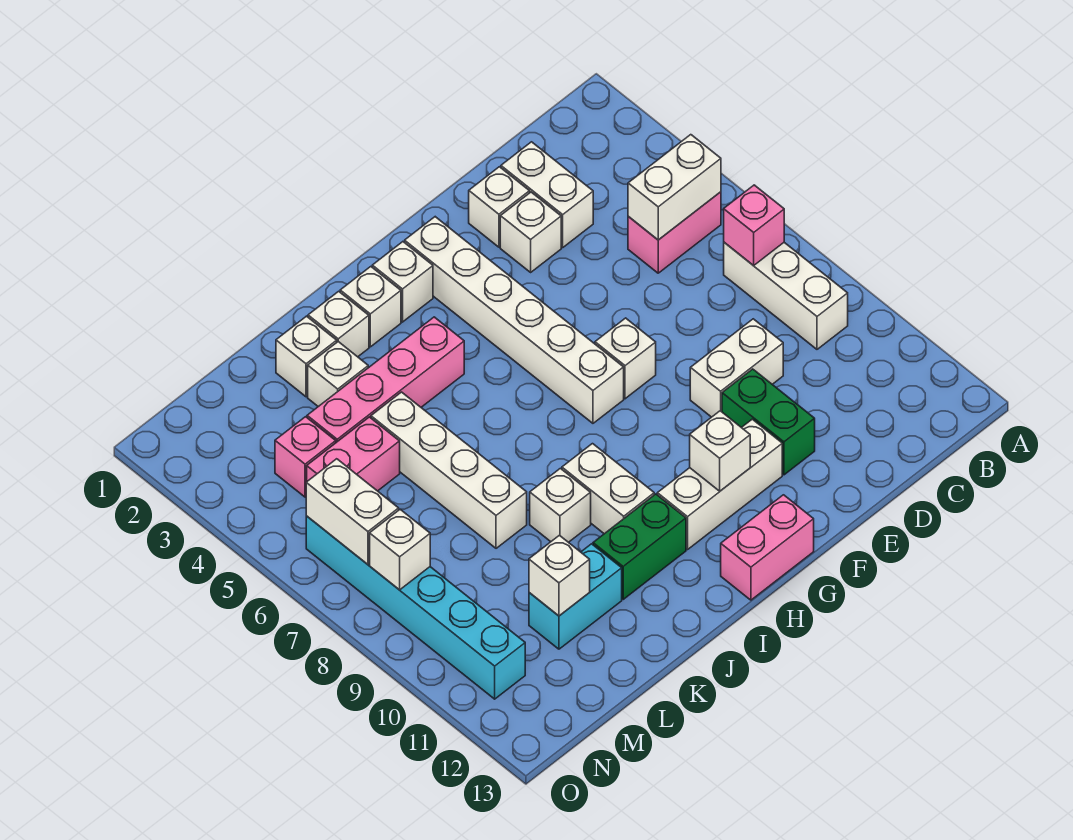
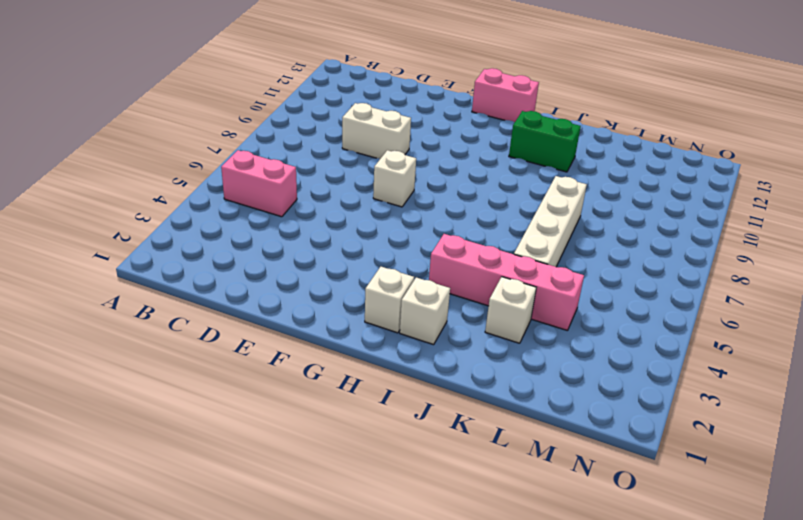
none -> white brick B7:B9 level 1
none -> white brick D2:D3 level 1
none -> white brick E2 level 1
none -> white brick E3 level 1

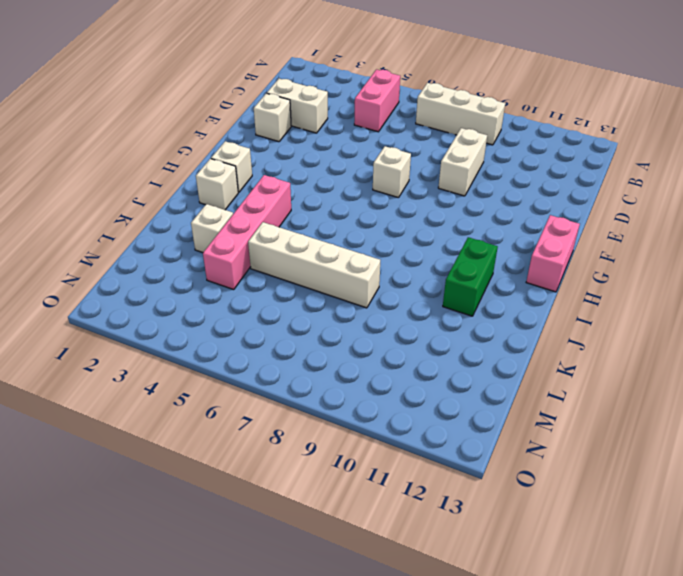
none -> white brick E3 level 1
none -> green brick E10:E11 level 1
none -> white brick F11:H11 level 1
none -> white brick G2:G7 level 1

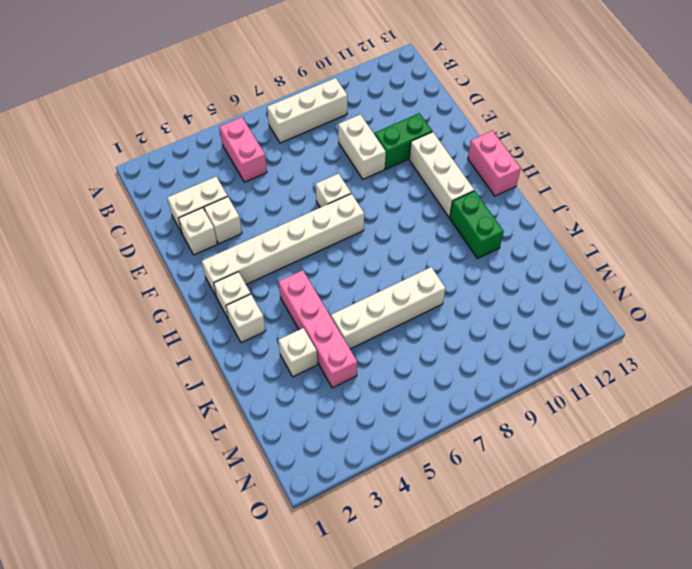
none -> white brick I9:I10 level 1
none -> white brick J2 level 1
none -> white brick J9 level 1
none -> white brick K2 level 1

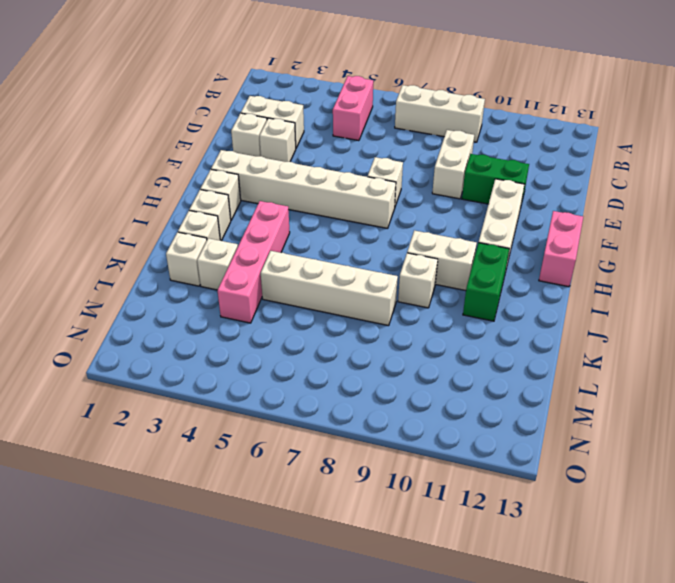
none -> cyan brick K11:L11 level 1
none -> pink brick L5:M5 level 1
none -> pink brick M4 level 1
none -> cyan brick N6:N11 level 1

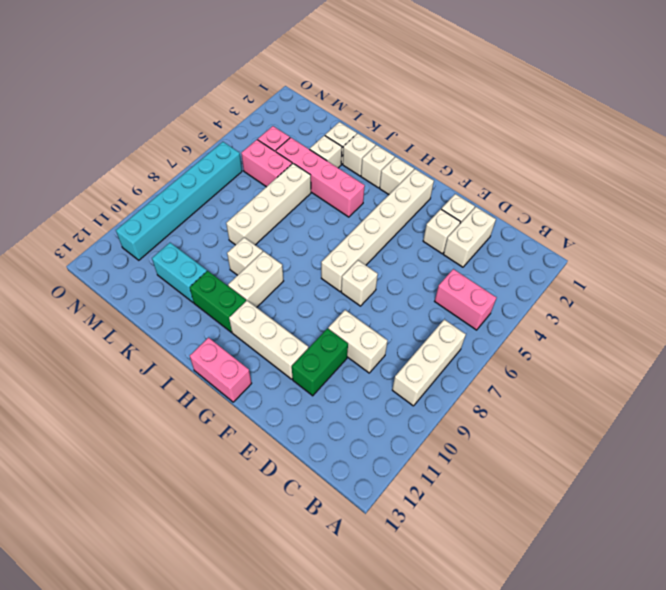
none -> white brick B5:C5 level 2
none -> pink brick B7 level 2
none -> white brick G11 level 2
none -> white brick L11 level 2

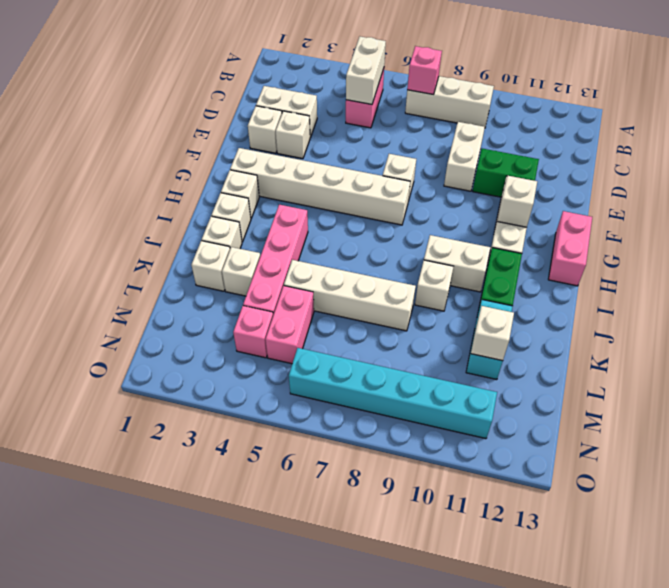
none -> white brick N6:N7 level 2
none -> white brick N8 level 2

